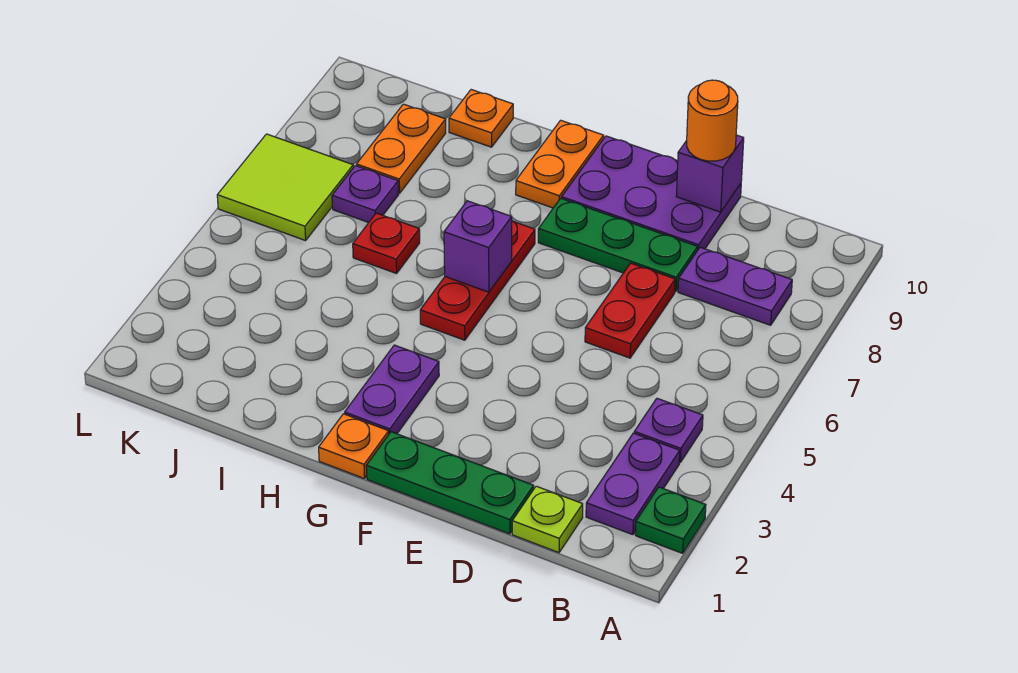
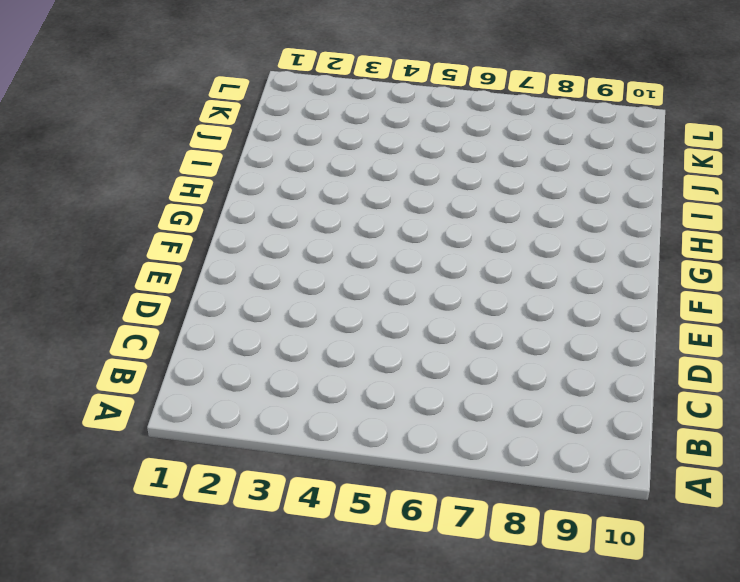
none -> green plate A2 level 1
none -> purple plate B2:B3 level 1
none -> purple plate B4 level 1

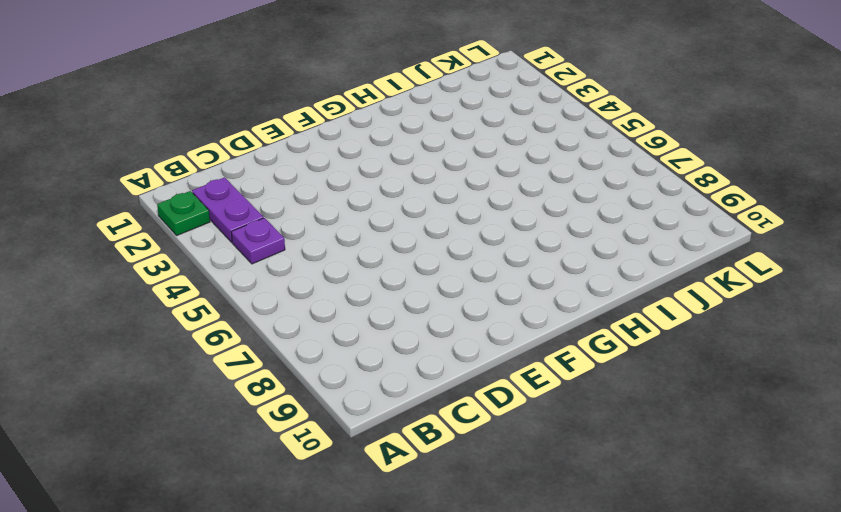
none -> purple plate B8:C8 level 1
none -> lime plate C1 level 1
none -> green plate D1:F1 level 1

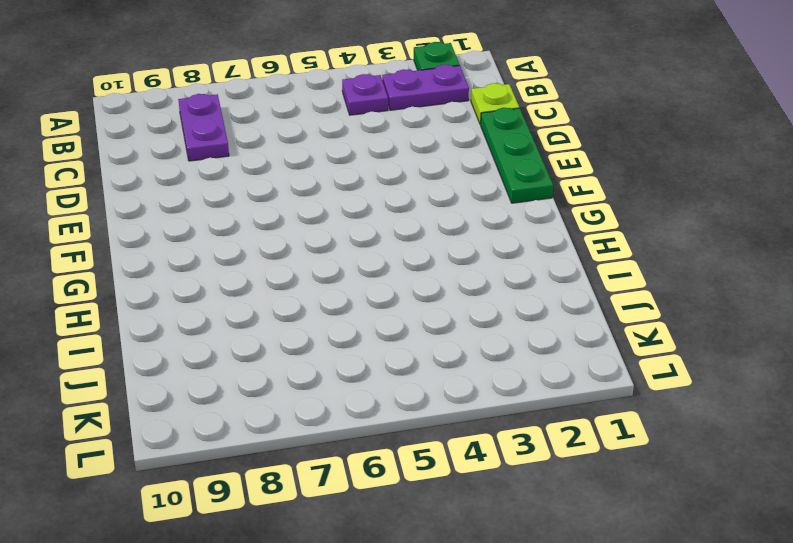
none -> red plate D6:D7 level 1
none -> green plate D8:F8 level 1
none -> purple plate D9:F10 level 1

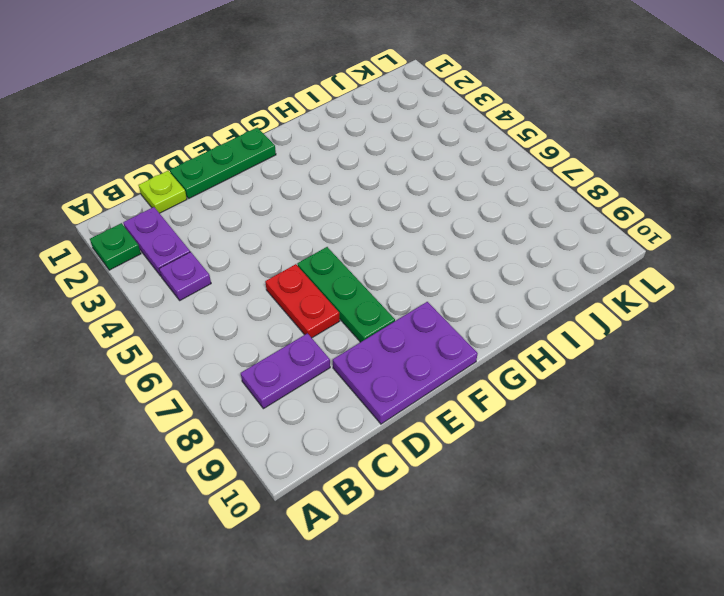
green plate E6:E8 level 1 -> green plate D8:F8 level 1
none -> orange plate G1 level 1
none -> purple plate G2:G3 level 1
none -> red plate G5:G7 level 1

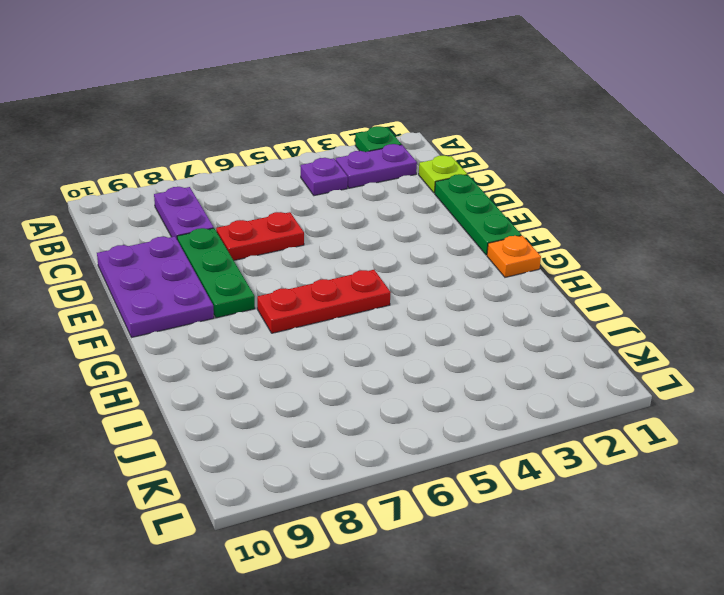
none -> purple plate G2:G3 level 1
none -> orange plate G9:G10 level 1
none -> red plate I6 level 1

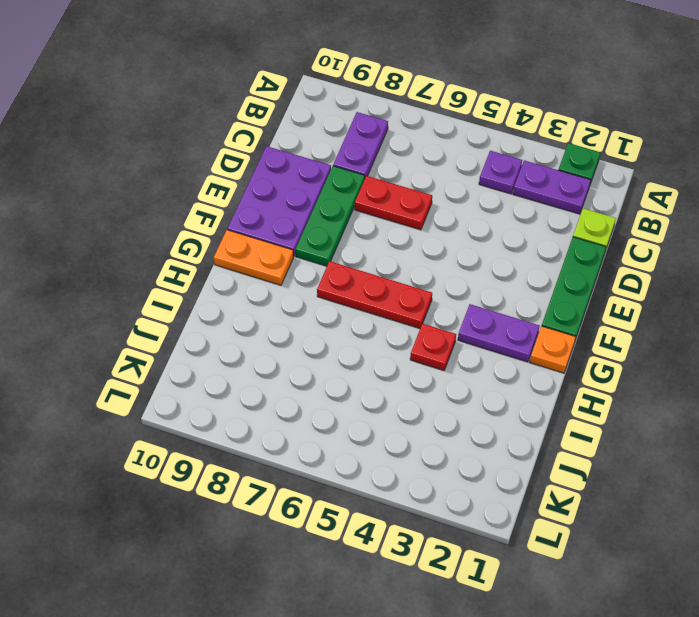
red plate H4 level 1 -> red plate I6 level 1
none -> orange plate I10 level 1
none -> purple plate J7 level 1
none -> orange plate J8:J9 level 1

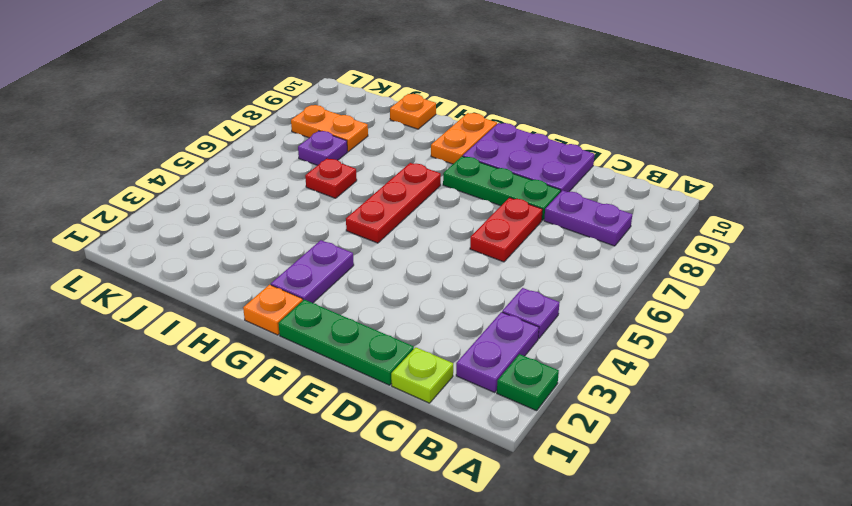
orange plate J8:K8 level 1 -> orange plate J8:J9 level 1
none -> lime tile K6:L7 level 1
none -> purple brick D10 level 2
none -> purple brick G6 level 2

